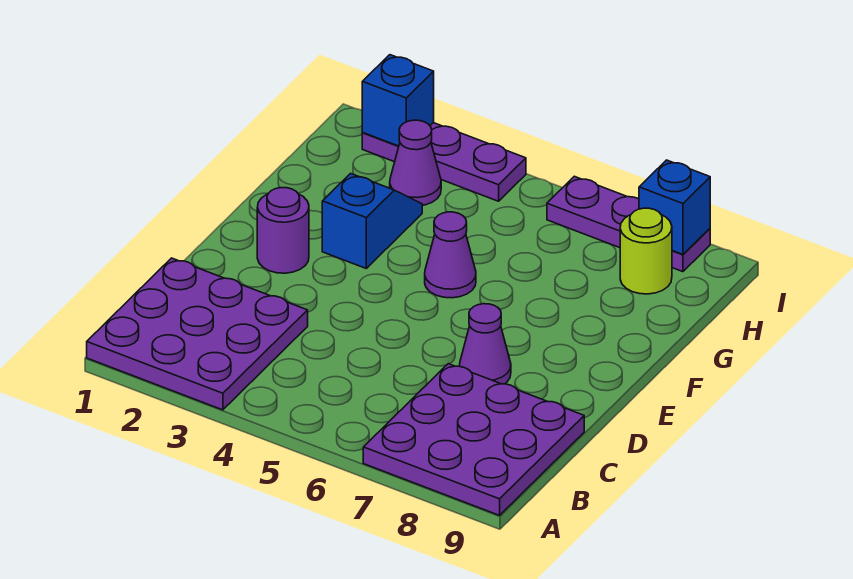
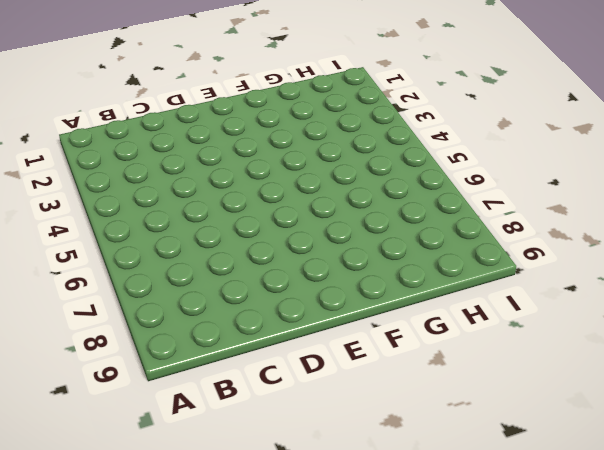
none -> purple plate A1:C3 level 1
none -> purple plate A7:C9 level 1
none -> purple cone D7 level 1

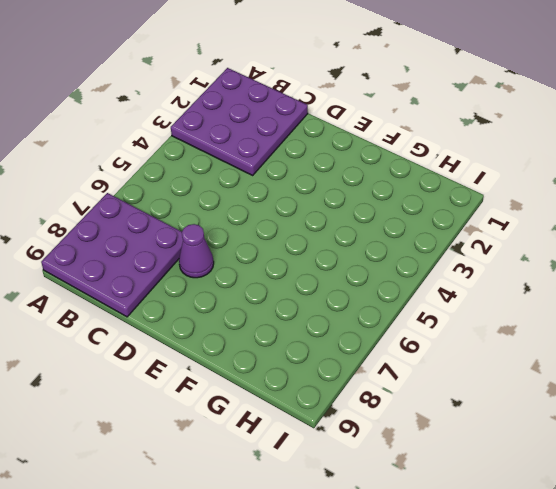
none -> purple round brick E2 level 1
none -> blue slope F3:G3 level 1 top F
none -> purple cone F5 level 1

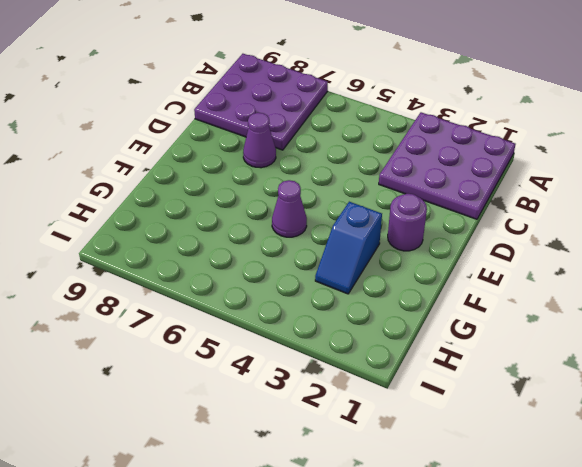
none -> purple cone H3 level 1
none -> lime round brick H8 level 1
none -> purple plate I2:I4 level 1

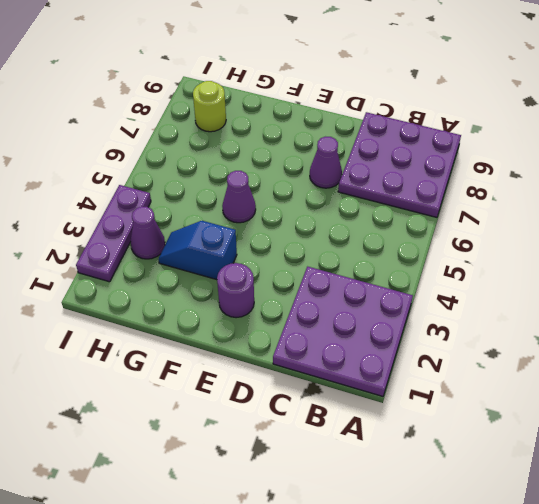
none -> purple plate I6:I8 level 1
none -> blue brick I2 level 2
none -> blue brick I8 level 2

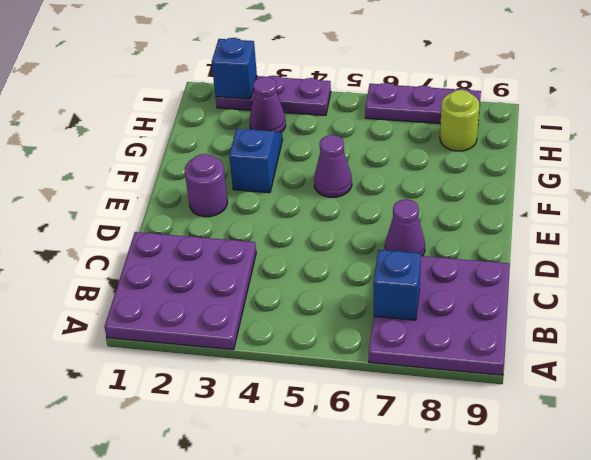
blue brick B7 level 2 -> blue brick I8 level 2

